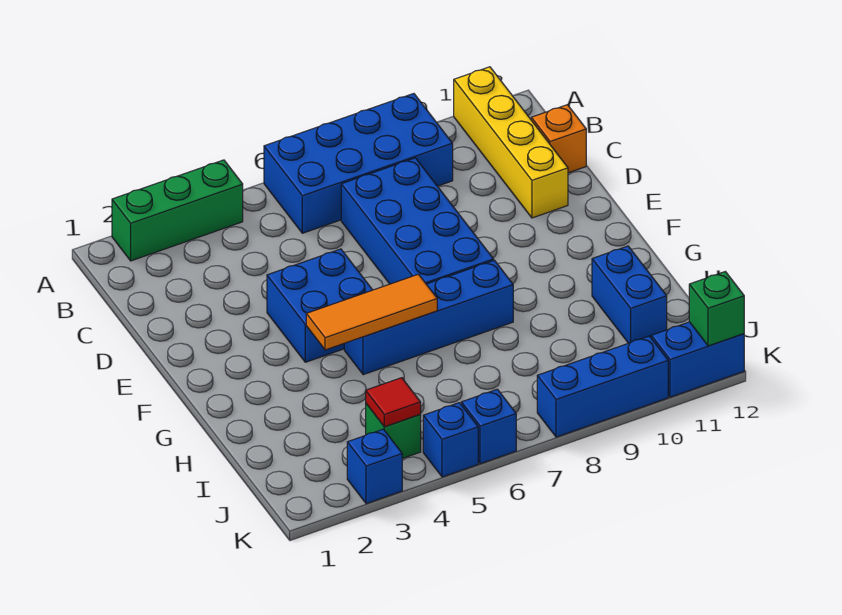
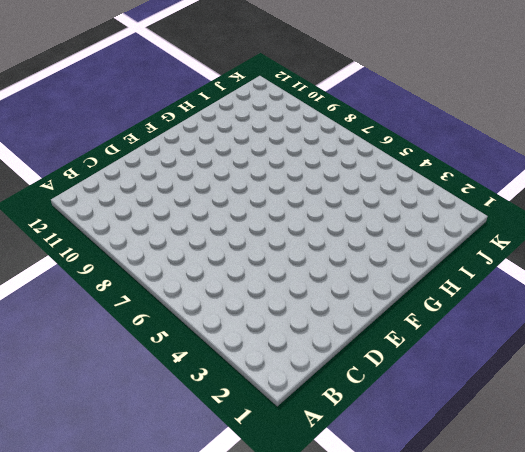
none -> green brick A2:A4 level 1
none -> blue brick A6:B9 level 1
none -> yellow brick A11:D11 level 1

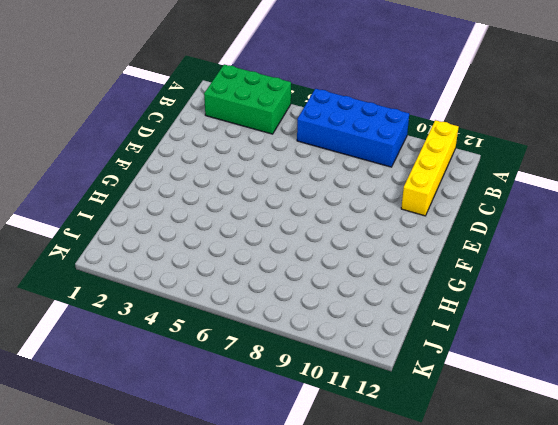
green brick A2:B4 level 1 -> green brick A2:A4 level 1
none -> blue brick C7:F8 level 1
none -> orange brick C12 level 1
none -> blue brick E4:F5 level 1

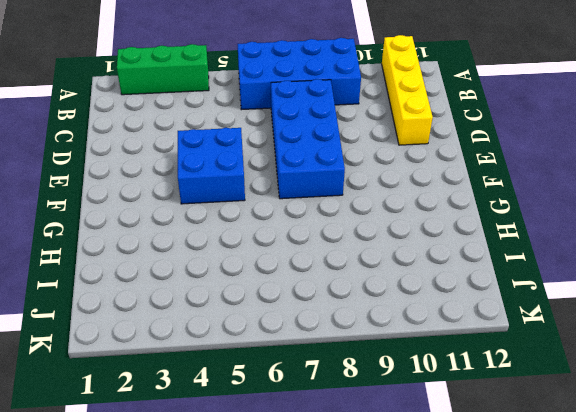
none -> orange brick C12 level 1
none -> blue brick G5:G8 level 1
none -> blue brick H11:I11 level 1

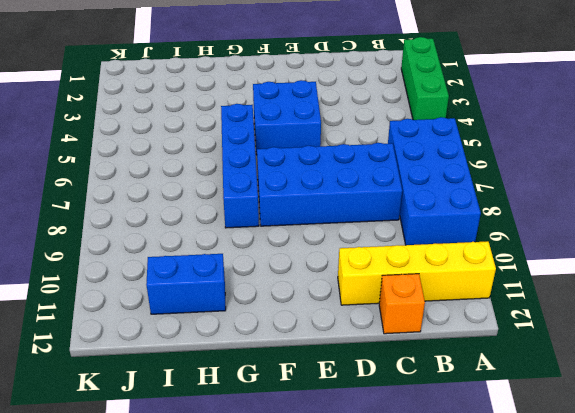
none -> green brick J4 level 1
none -> blue brick K3 level 1
none -> blue brick K5 level 1

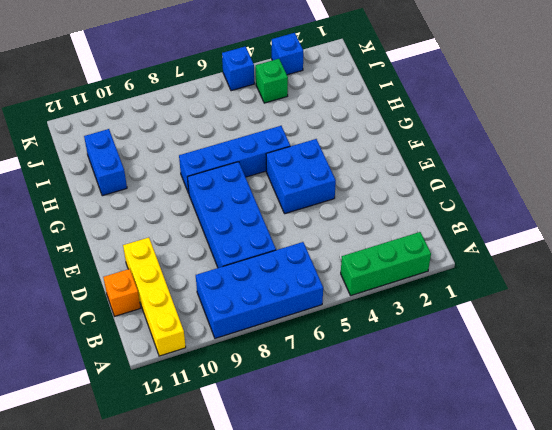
none -> blue brick K6 level 1
none -> blue brick K8:K10 level 1
none -> blue brick K11:K12 level 1

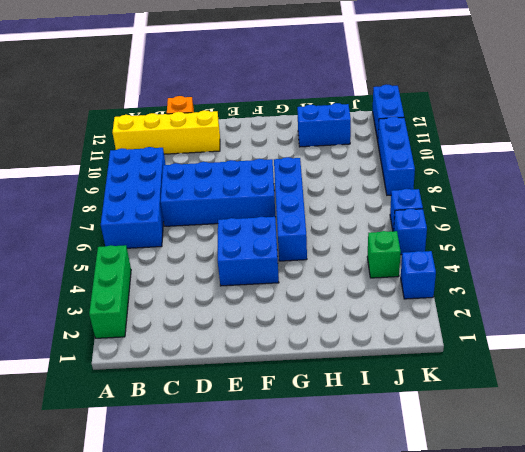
none -> orange tile G4:G6 level 2
none -> red tile J4 level 2
none -> green brick K12 level 2

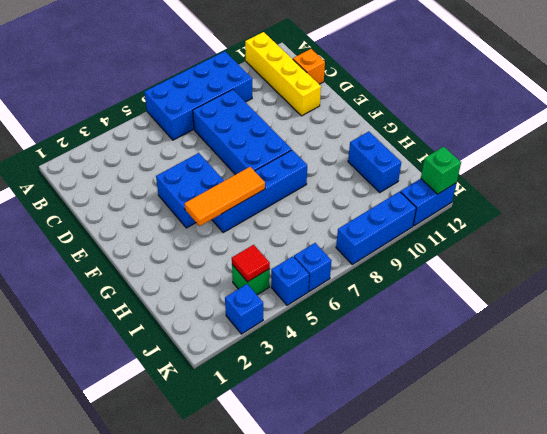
none -> green brick A2:A4 level 1

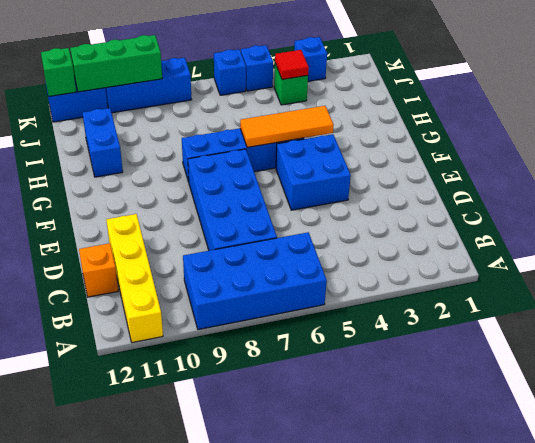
green brick K9:K11 level 2 -> green brick A2:A4 level 1

